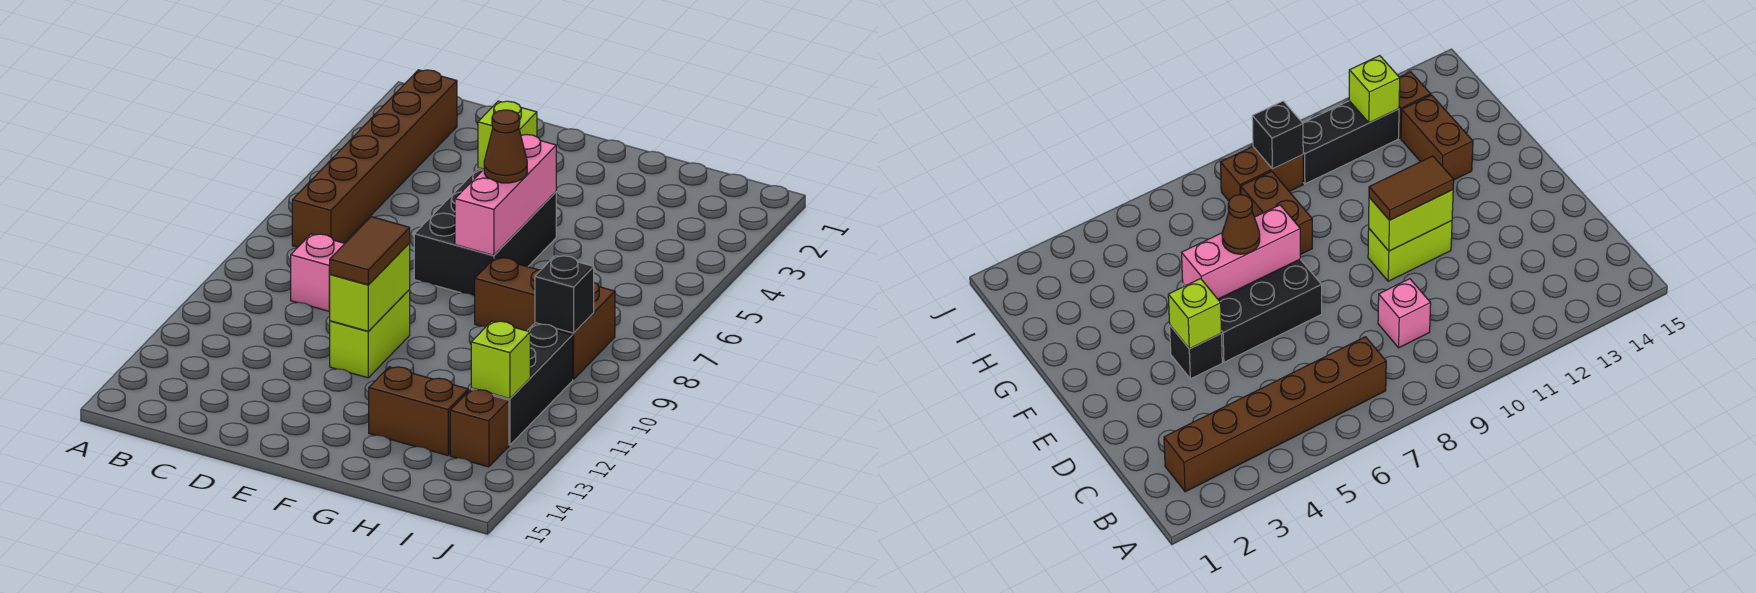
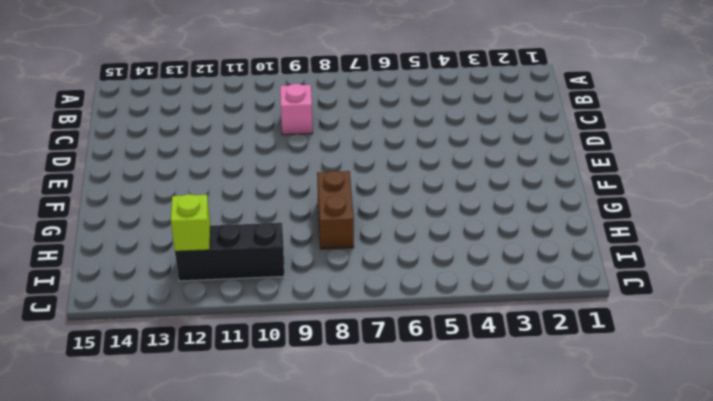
none -> brown brick B2:B7 level 1
none -> black brick E4 level 1
none -> black brick E5:F7 level 1

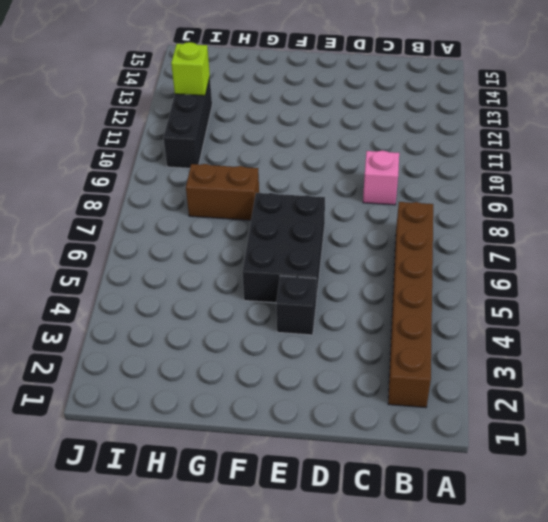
none -> lime brick E10:E11 level 1
none -> brown brick G13:H13 level 1
none -> brown brick I8:I9 level 1

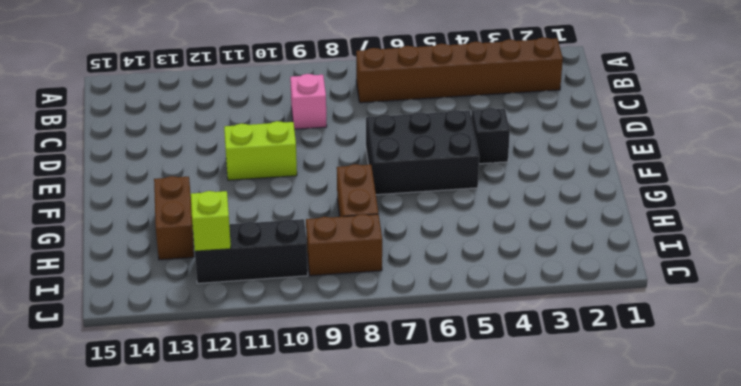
none -> brown brick I13 level 1
none -> lime brick E4 level 2
none -> lime brick E10:E11 level 2

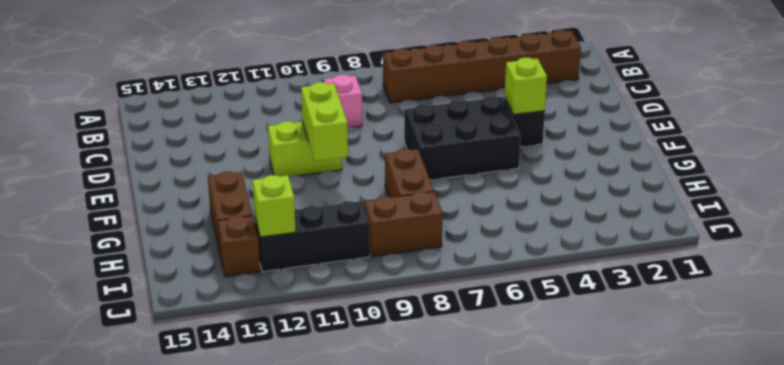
lime brick E10:F10 level 2 -> lime brick E10:E11 level 2
none -> pink brick F5:F7 level 2
none -> black brick I9 level 2
none -> brown tile E10:E11 level 3

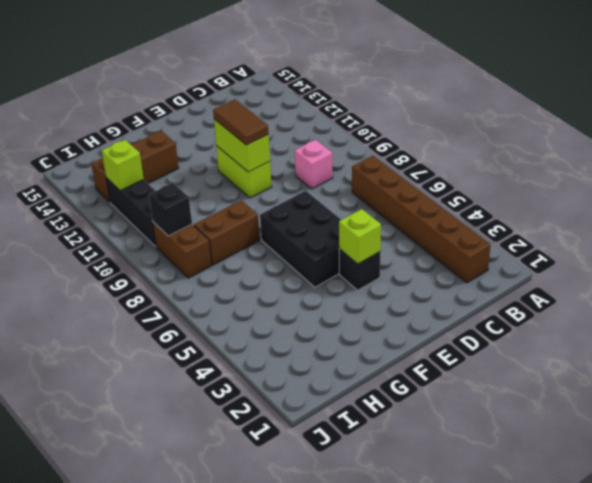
none -> pink brick F5:F7 level 2
none -> brown cone F6 level 3

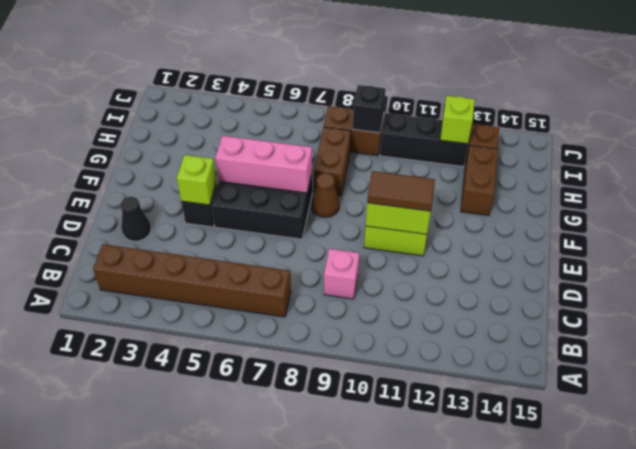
black cone D2 level 1 -> none
brown cone F8 level 1 -> brown cone F6 level 3

